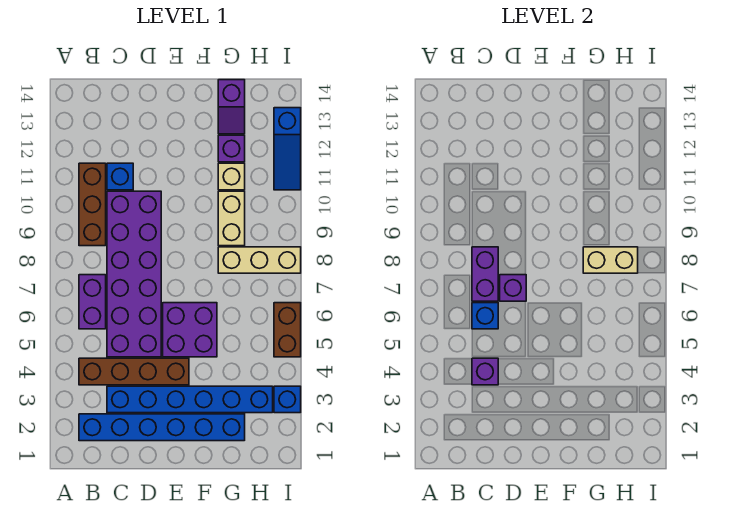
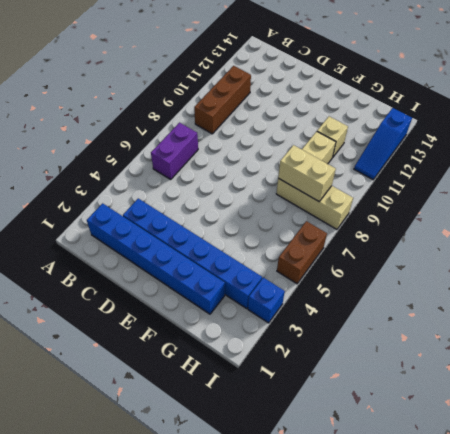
none -> brown brick B4:E4 level 1
none -> purple brick C5:D10 level 1
none -> blue brick C11 level 1

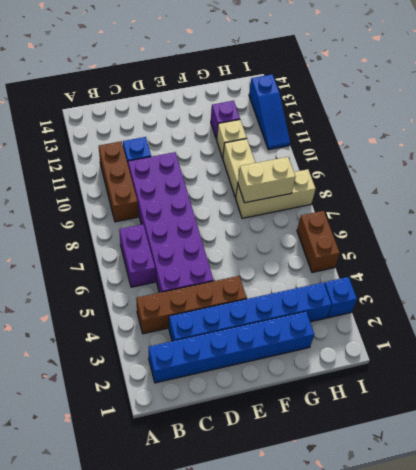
none -> purple brick E5:F6 level 1
none -> purple slope G13:G14 level 1 top 14
none -> purple brick C4 level 2

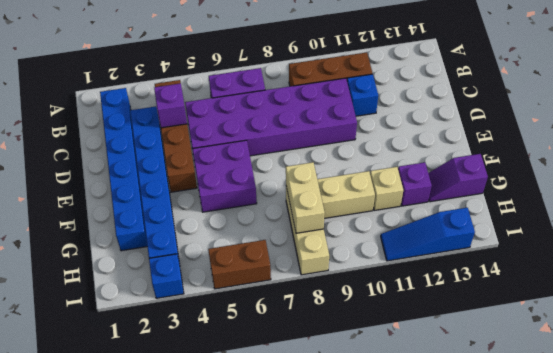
none -> blue brick C6 level 2
none -> purple brick C7:C8 level 2
none -> purple brick D7 level 2

